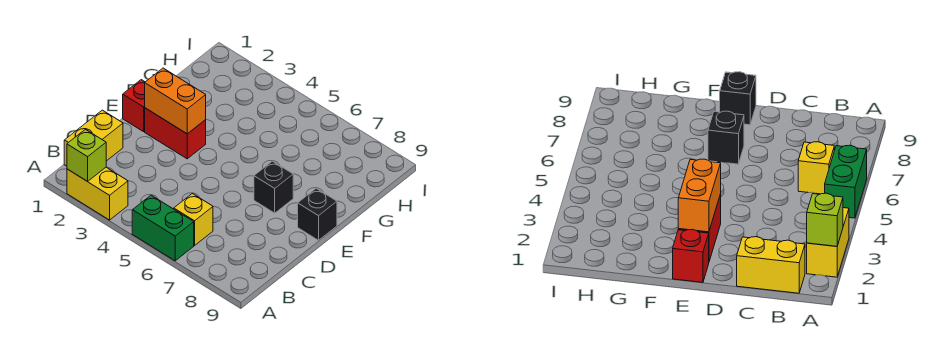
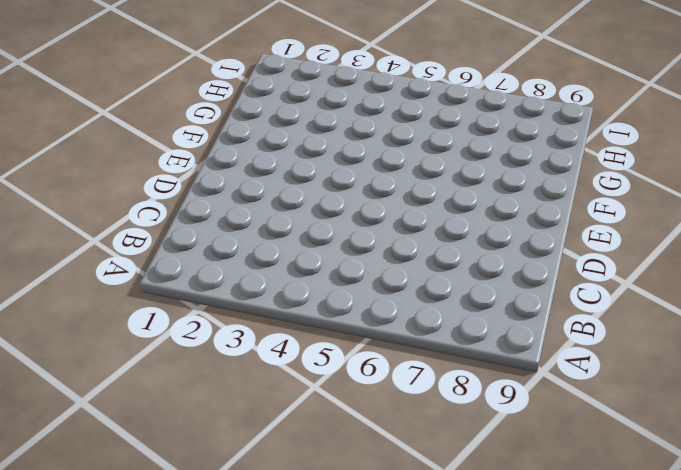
none -> yellow brick A2:A3 level 1
none -> green brick A5:A6 level 1

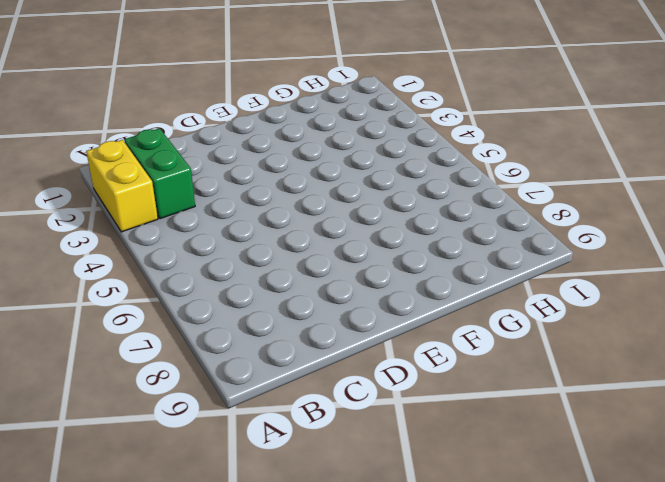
green brick B2:B3 level 1 -> green brick A5:A6 level 1
none -> yellow brick B1:C1 level 1
none -> yellow brick B6 level 1

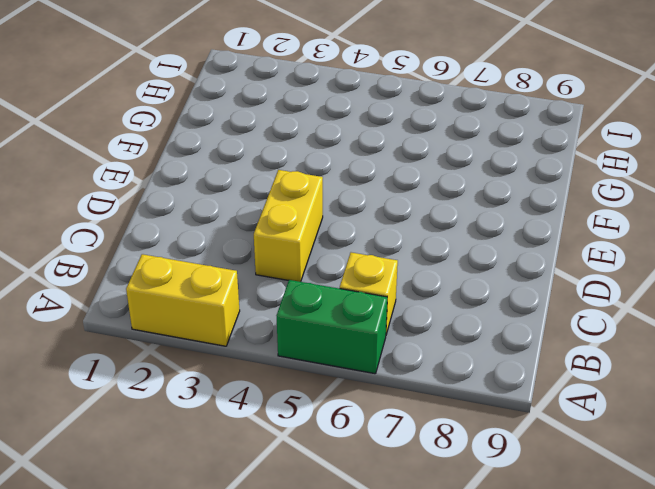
yellow brick C4:D4 level 1 -> yellow brick B1:C1 level 1
none -> red brick E1 level 1
none -> red brick E2:E3 level 1

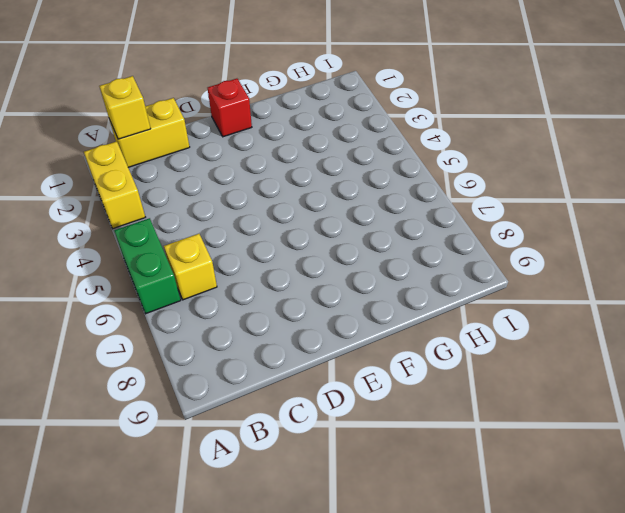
yellow brick B1 level 2 -> none
none -> red brick E2:E3 level 1
none -> black brick E7 level 1

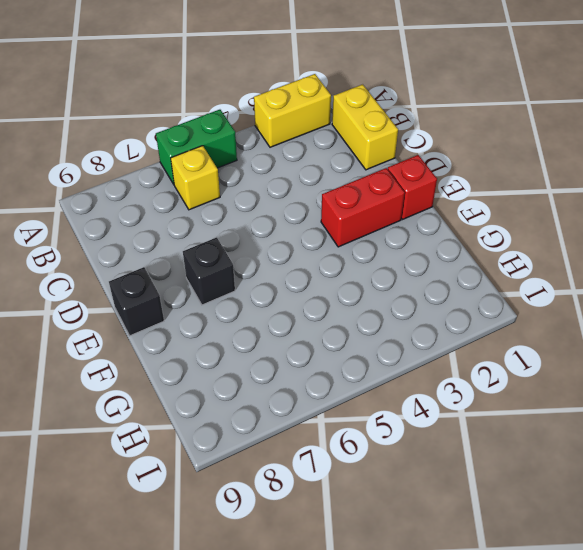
none -> lime brick A2 level 2
none -> orange brick E2:E3 level 2

